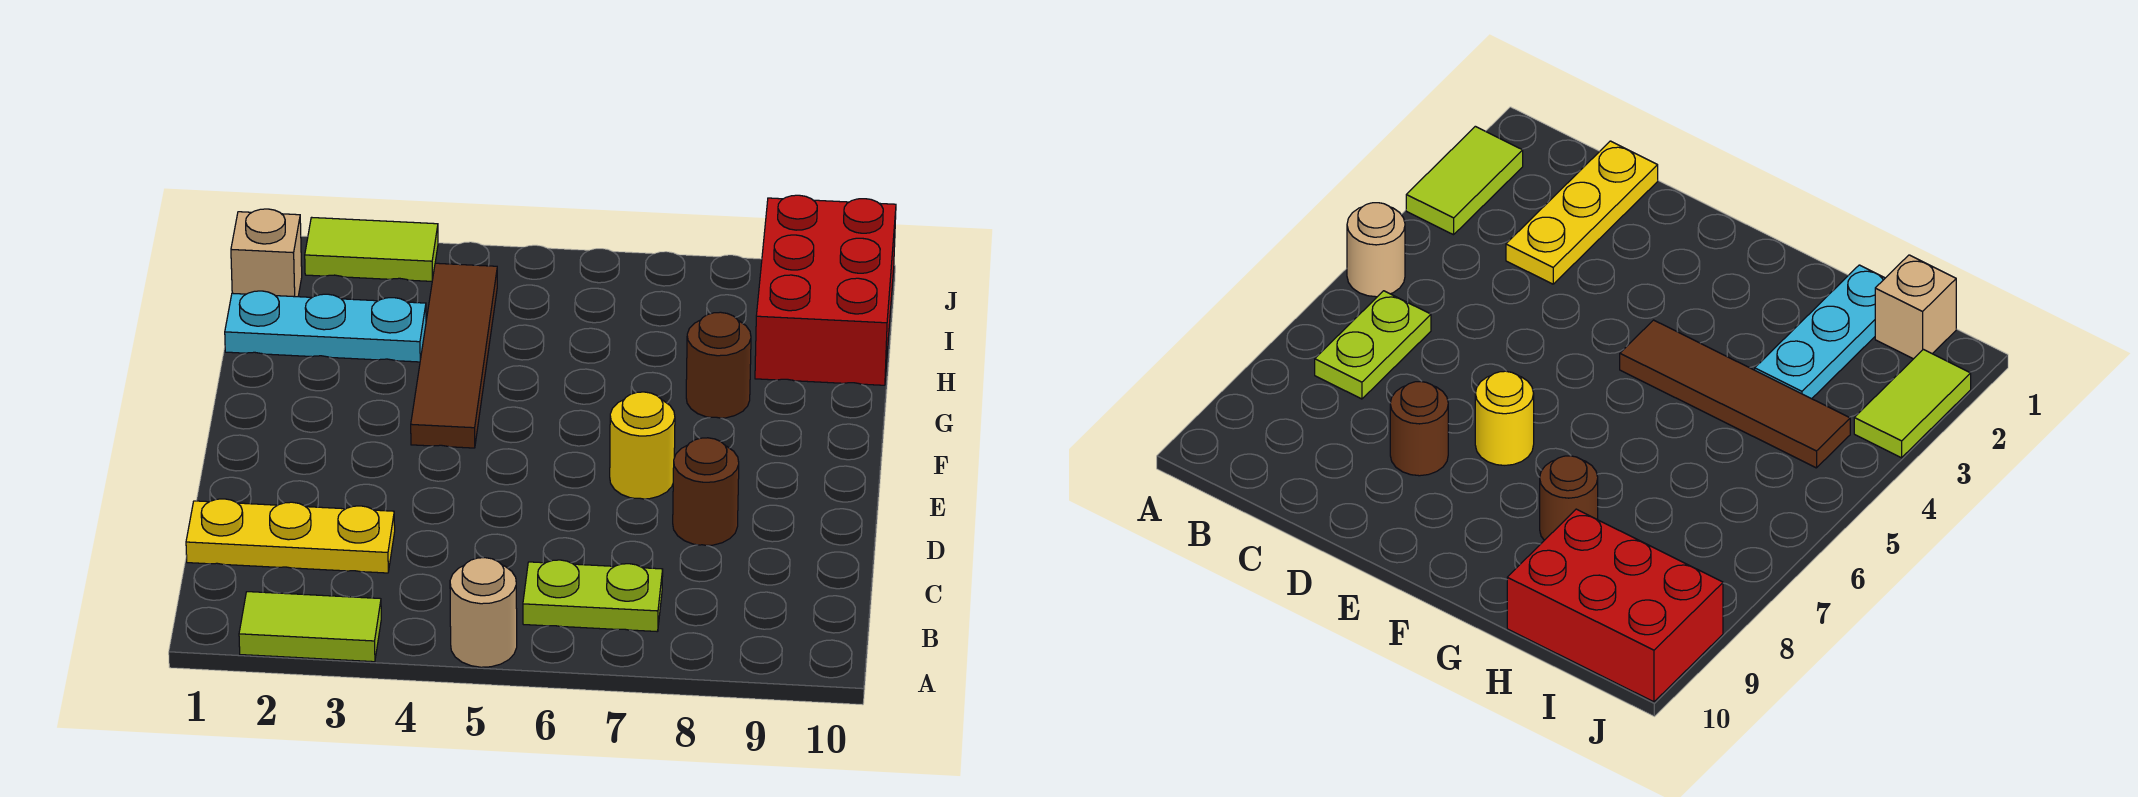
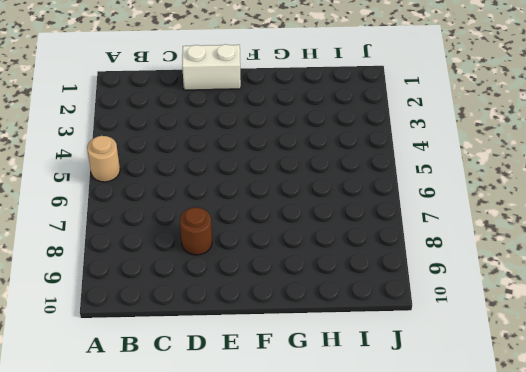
white brick D1:E1 level 1 -> none
none -> lime tile A2:A3 level 1
none -> lime plate B6:B7 level 1
none -> yellow plate C1:C3 level 1

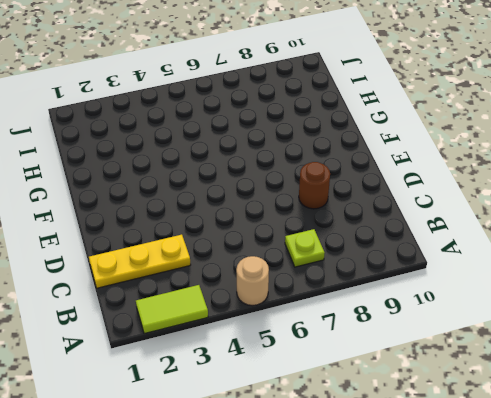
lime plate B7 level 1 -> lime plate B6:B7 level 1
none -> yellow round brick E7 level 1
none -> brown tile F4:I4 level 1
none -> brown round brick G8 level 1

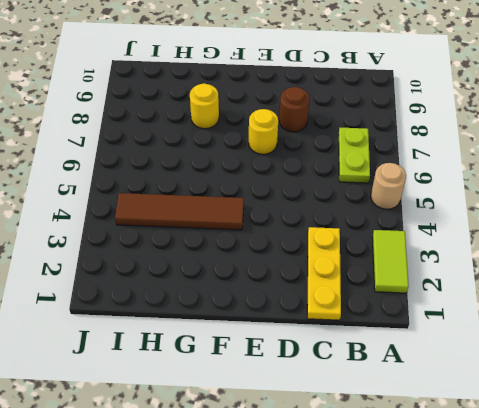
yellow round brick G8 level 1 -> brown round brick G8 level 1
none -> cyan plate H1:H3 level 1
none -> red brick H9:J10 level 1
none -> tan brick I1 level 1

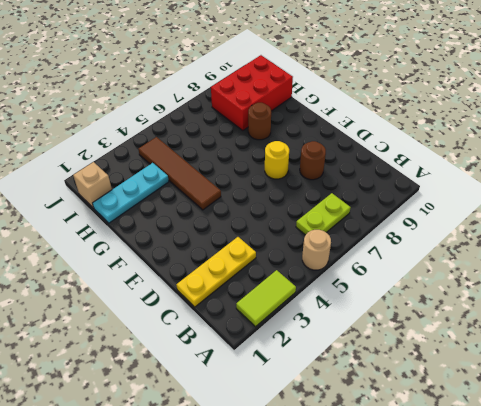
red brick H8:I10 level 1 -> red brick H9:J10 level 1
none -> lime tile J2:J3 level 1

